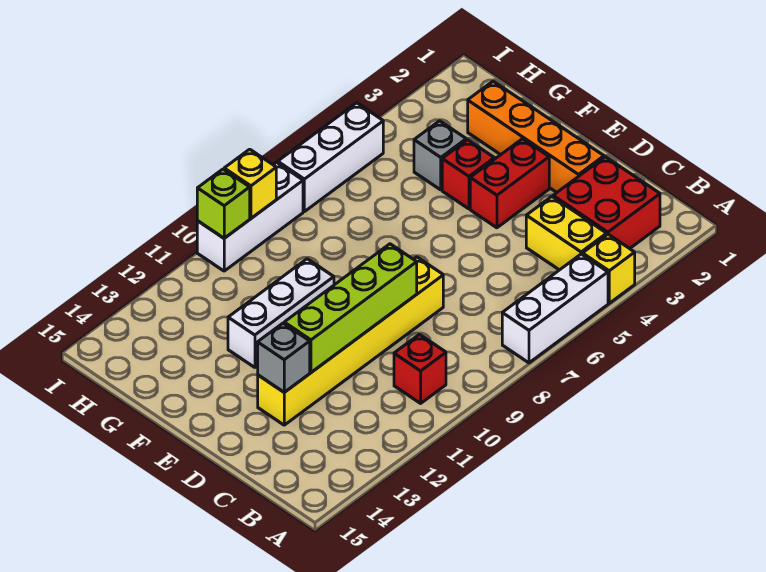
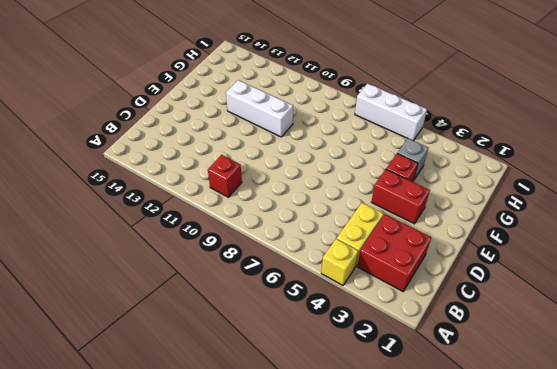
none -> white brick A5:A7 level 1
none -> orange brick D2:G2 level 1
none -> yellow brick D8:D13 level 1

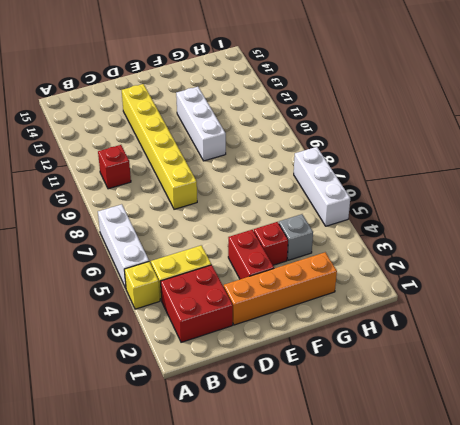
none -> white brick I8:I10 level 1
none -> lime brick D9:D12 level 2
none -> grey brick D13 level 2

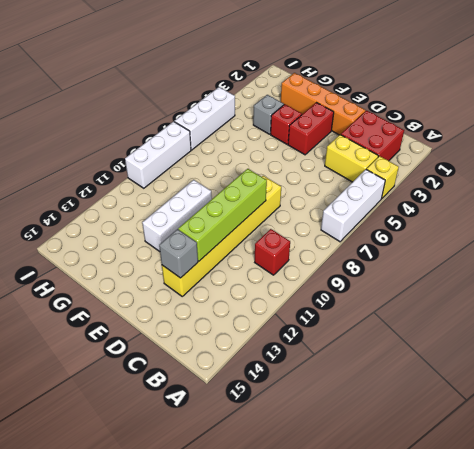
none -> yellow brick I9 level 2
none -> lime brick I10 level 2

